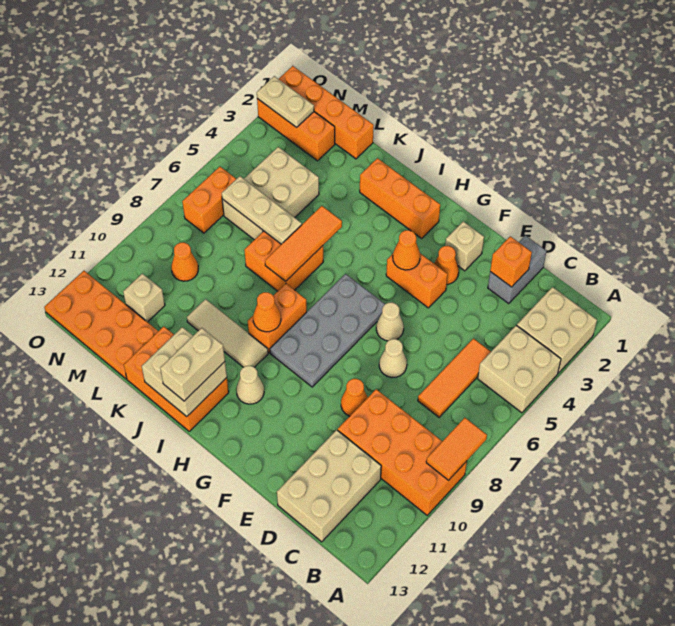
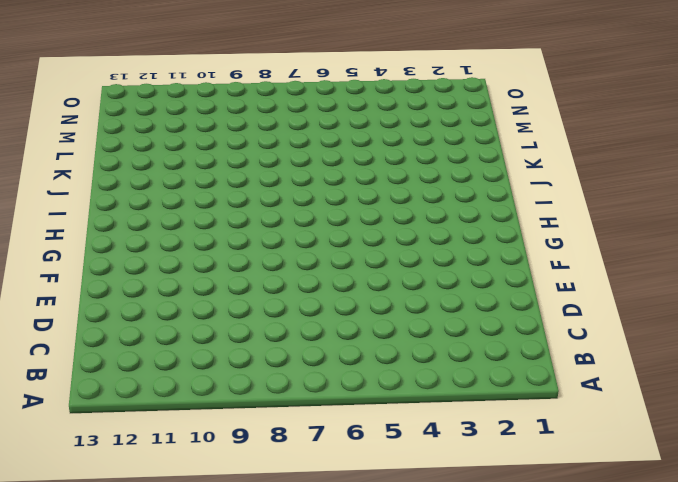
none -> tan brick A2:B3 level 1
none -> tan brick A4:B5 level 1
none -> orange brick A9:D10 level 1
none -> orange tile C5:C7 level 1

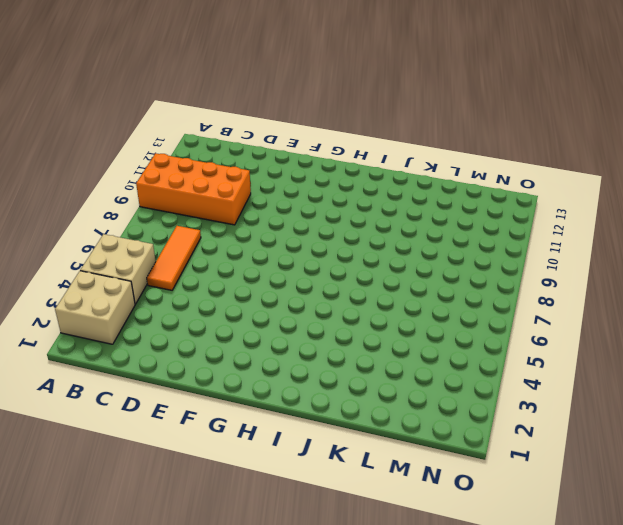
none -> tan brick C11:D13 level 1
none -> grey brick D1:D2 level 1
none -> tan cone E7 level 1
none -> orange cone E9 level 1

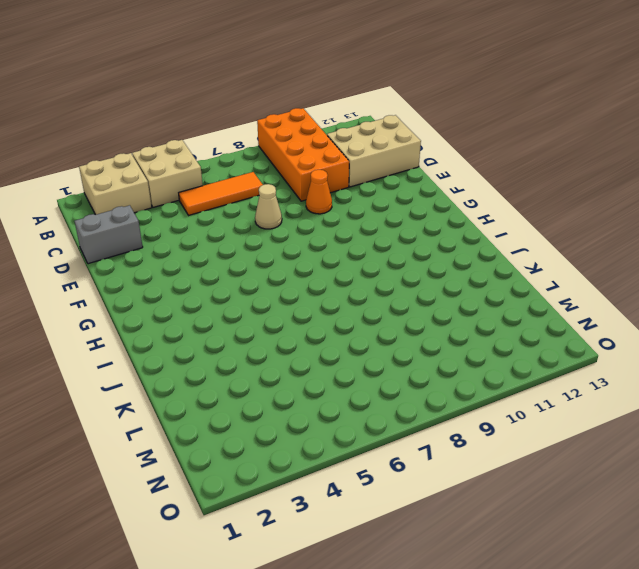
none -> tan brick F2 level 1
none -> orange cone F3 level 1
none -> orange brick F4:G4 level 1
none -> tan cone F6 level 1

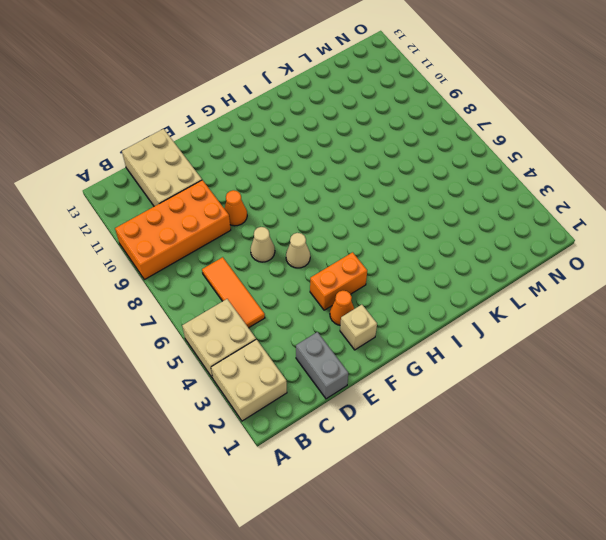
none -> grey plate G6:H9 level 1
none -> orange brick H2:J2 level 1
none -> tan cone H11 level 1
none -> orange brick I8:I9 level 1

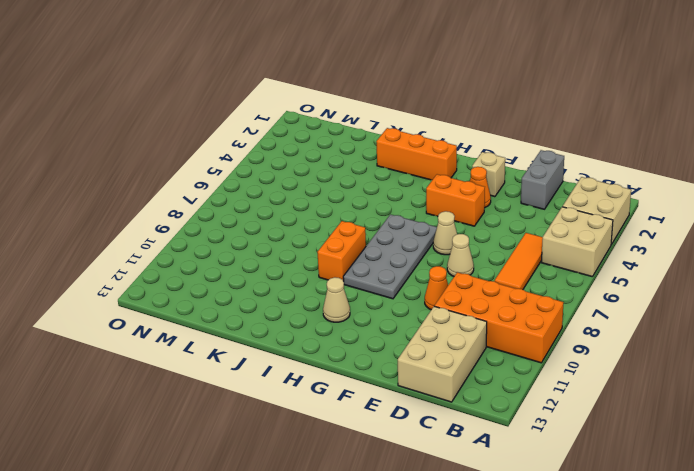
none -> tan tile I10:K10 level 1
none -> orange brick I12:K13 level 1
none -> orange brick J6:K7 level 1
none -> orange brick L1:O1 level 1

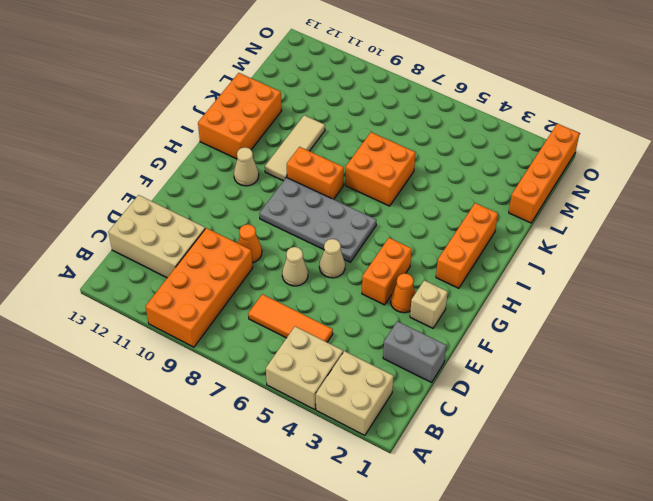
none -> tan brick L4:M6 level 1
none -> orange plate L12:O13 level 1
none -> orange brick M2:O2 level 1
none -> orange cone M9 level 1

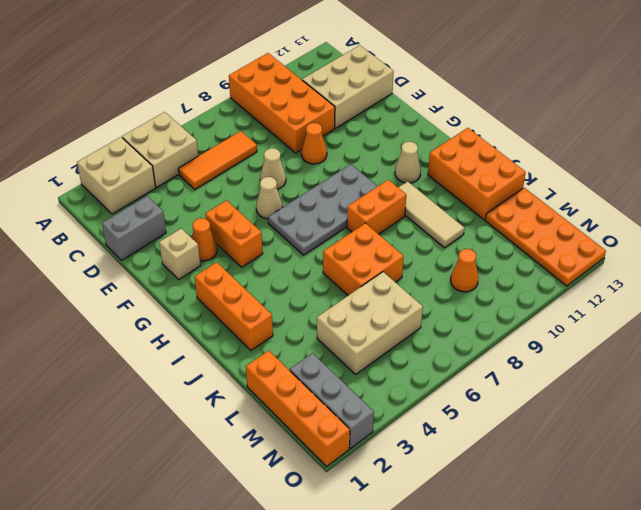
grey brick M2:O2 level 1 -> orange brick M2:O2 level 1
none -> tan brick M11 level 1
none -> orange brick N6:N7 level 1
none -> orange tile A8:A9 level 2
none -> orange brick D2 level 2

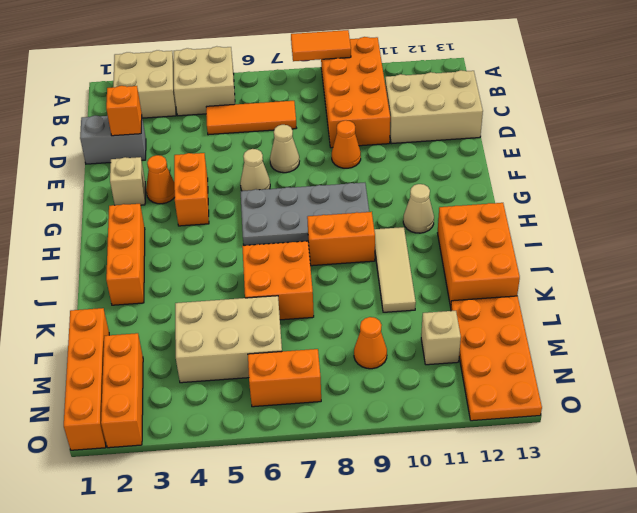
none -> orange cone G4 level 2
none -> orange cone I9 level 2
none -> tan brick I12:J13 level 2
none -> orange tile J5:J7 level 2

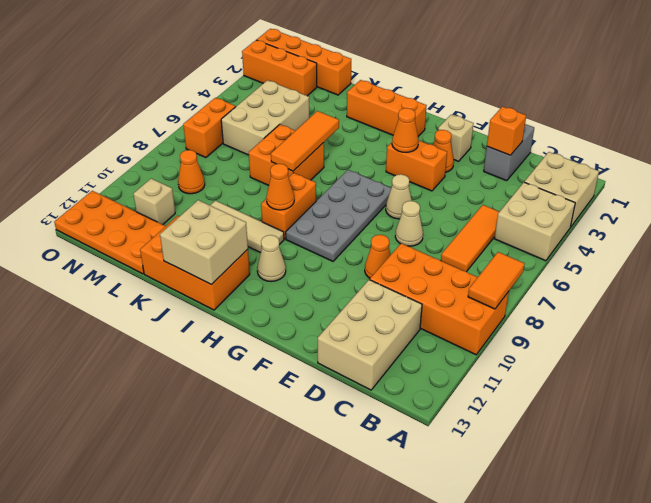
none -> tan plate K6:M6 level 2
none -> tan plate N2:O2 level 2
none -> tan brick I12:I13 level 3

